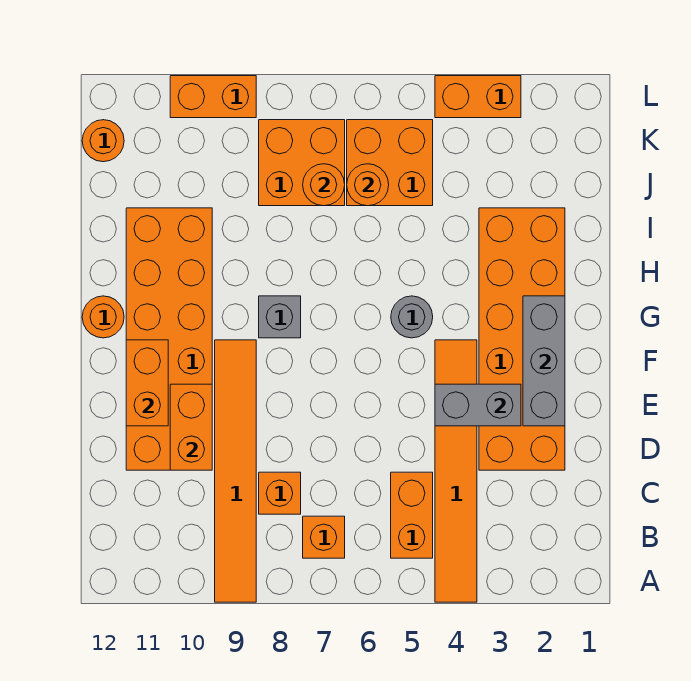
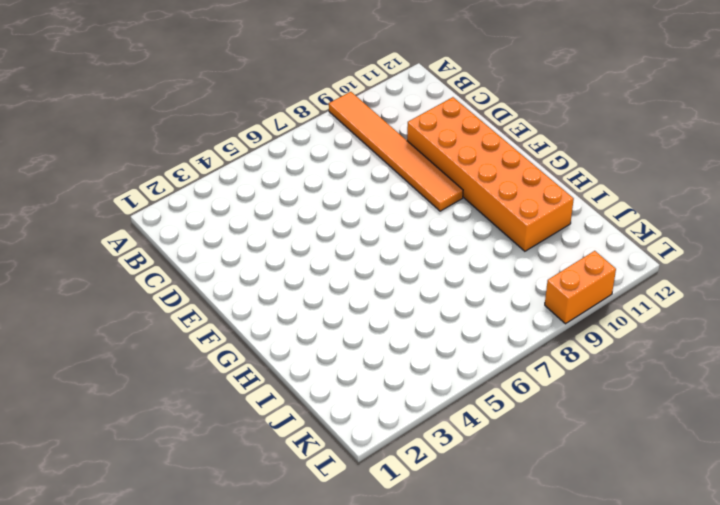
none -> orange tile A4:F4 level 1
none -> orange brick B5:C5 level 1
none -> orange brick B7 level 1

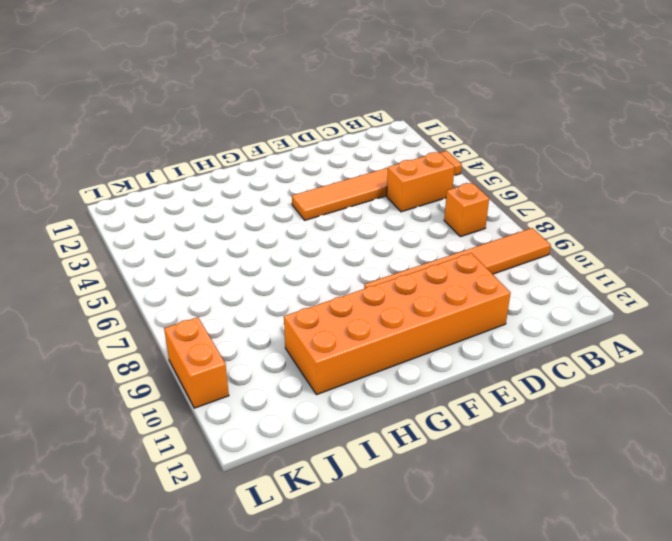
none -> orange brick C8 level 1
none -> orange brick D2:I3 level 1
none -> grey round brick G5 level 1

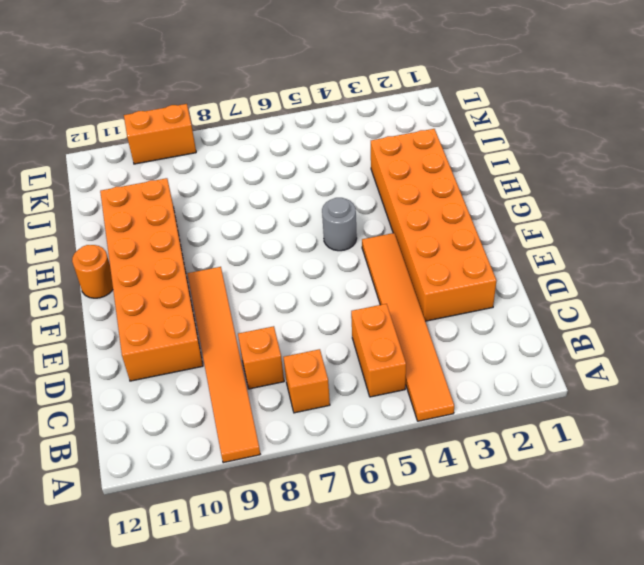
none -> grey brick G8 level 1
none -> orange brick J5:K6 level 1
none -> orange brick J7:K8 level 1

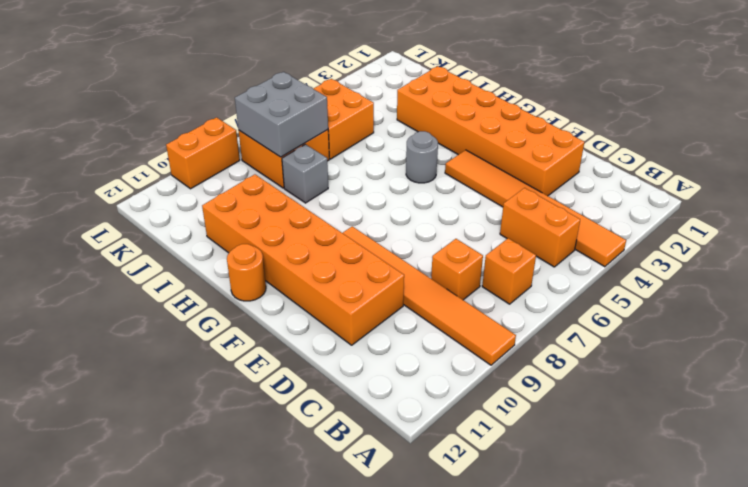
grey brick I8 level 1 -> grey brick G8 level 1
grey brick J7:K8 level 2 -> orange round brick J7 level 2
none -> orange round brick K12 level 1
none -> orange brick L3:L4 level 1
none -> orange brick D10:E10 level 2

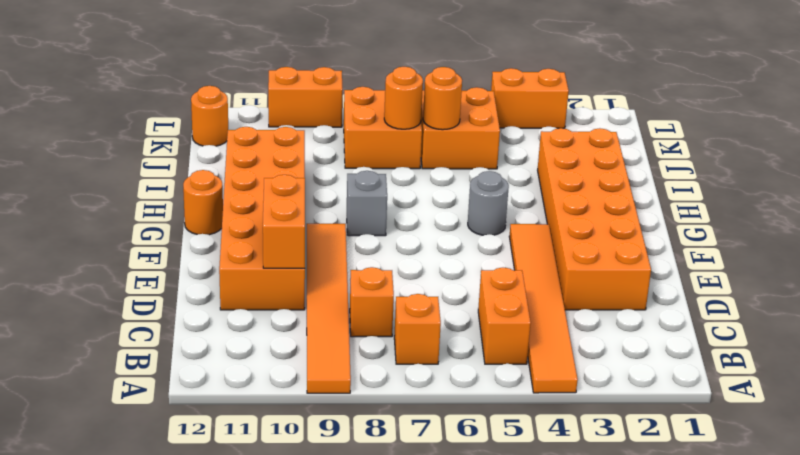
none -> grey brick E2:G2 level 2
none -> grey brick E3:E4 level 2
none -> orange brick E11:F11 level 2

